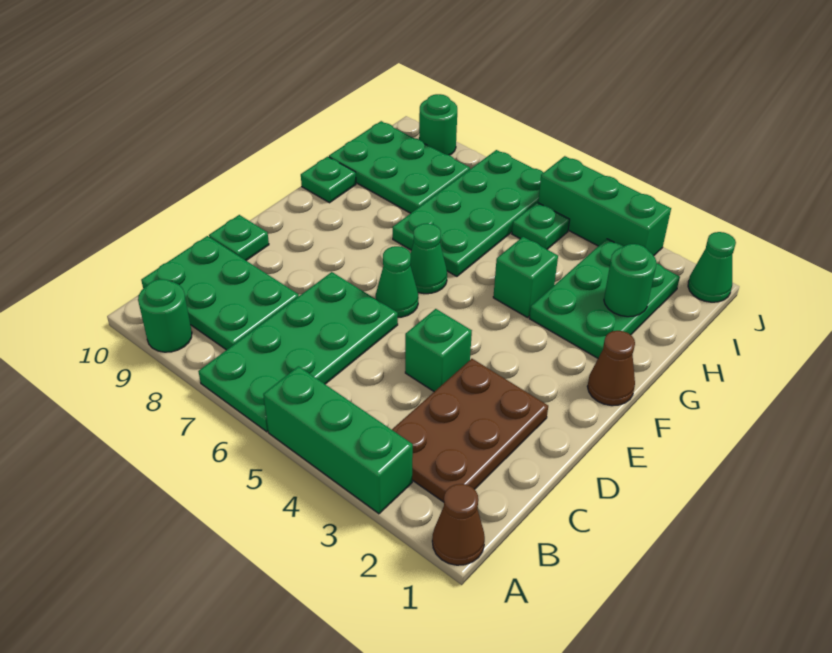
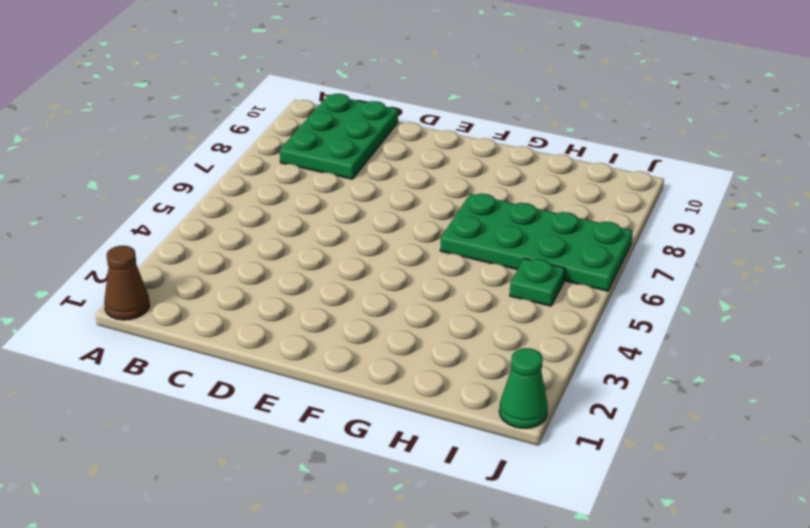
none -> green brick A3:A5 level 1
none -> green plate A6:D7 level 1
none -> green round brick A9 level 1

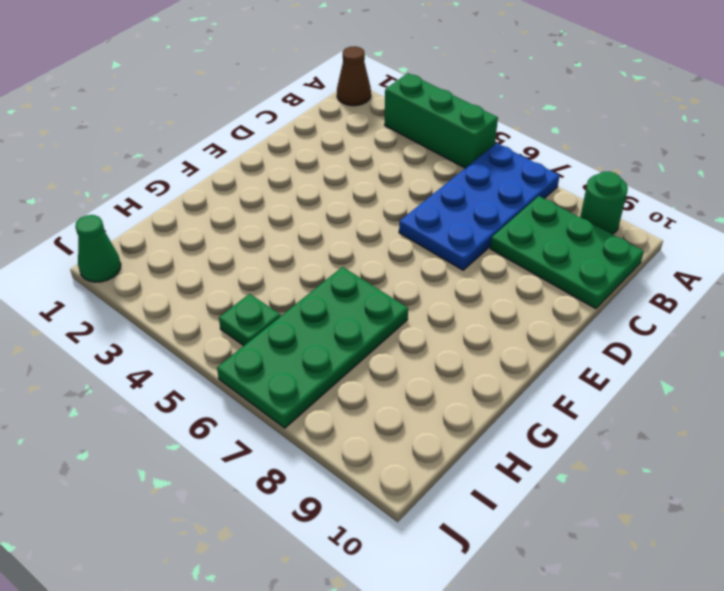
blue plate A6:D7 level 1 -> green plate A6:D7 level 1
none -> brown plate B2:D3 level 1
none -> green brick D4 level 1
none -> green plate D10 level 1

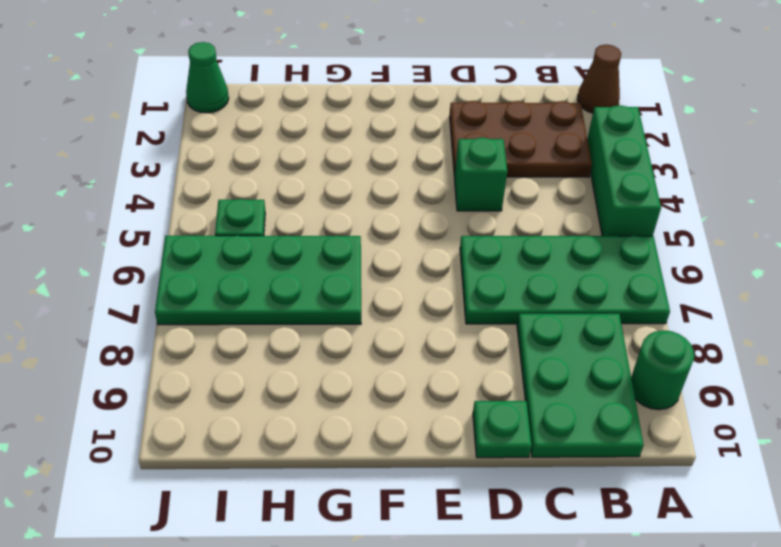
none -> green cone E6 level 1
none -> brown cone F1 level 1
none -> green cone F6 level 1

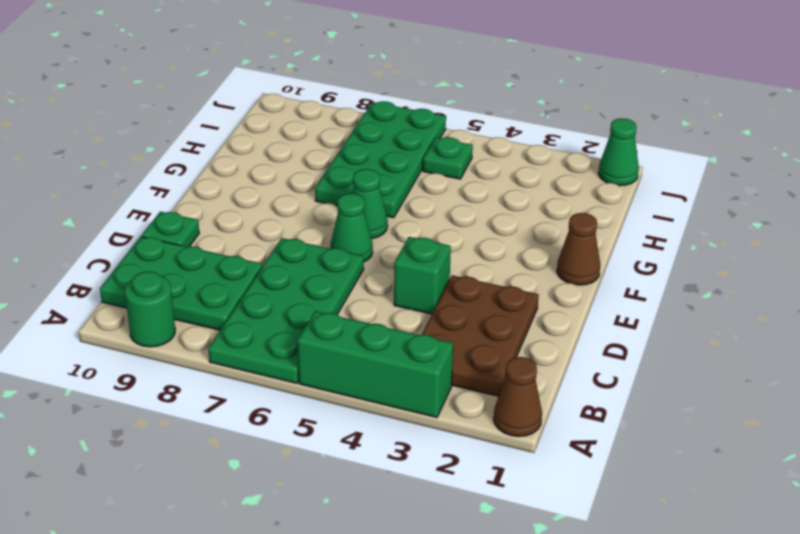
none -> green plate G2:I3 level 1
none -> green brick G4 level 1
none -> green plate G10 level 1

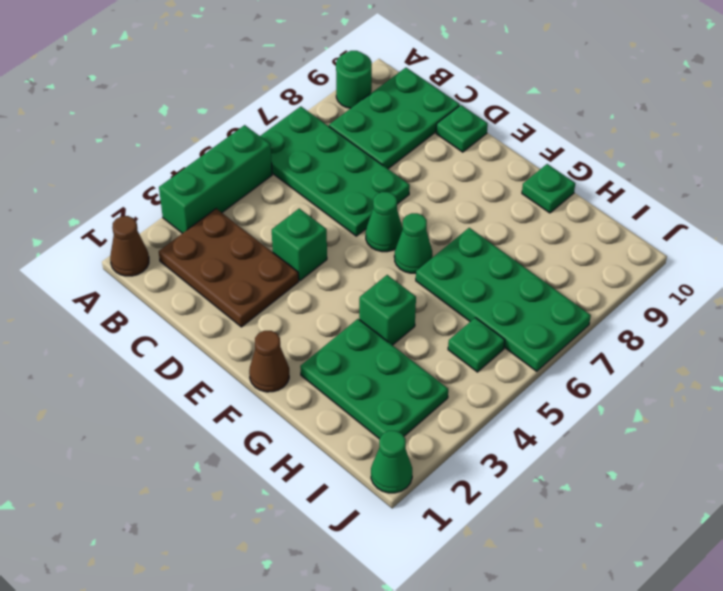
none -> green plate H8:I10 level 1
none -> green brick J3:J5 level 1
none -> green round brick J9 level 1

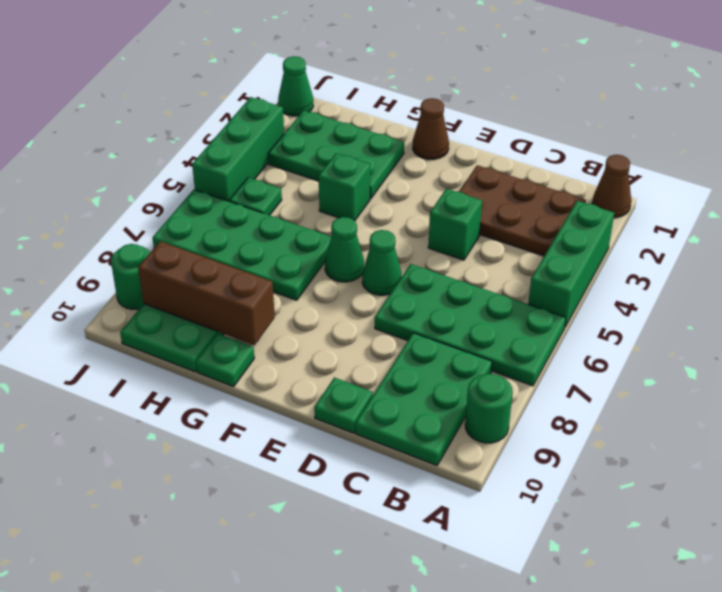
brown brick G9:I9 level 2 -> none
none -> green round brick H2 level 2

